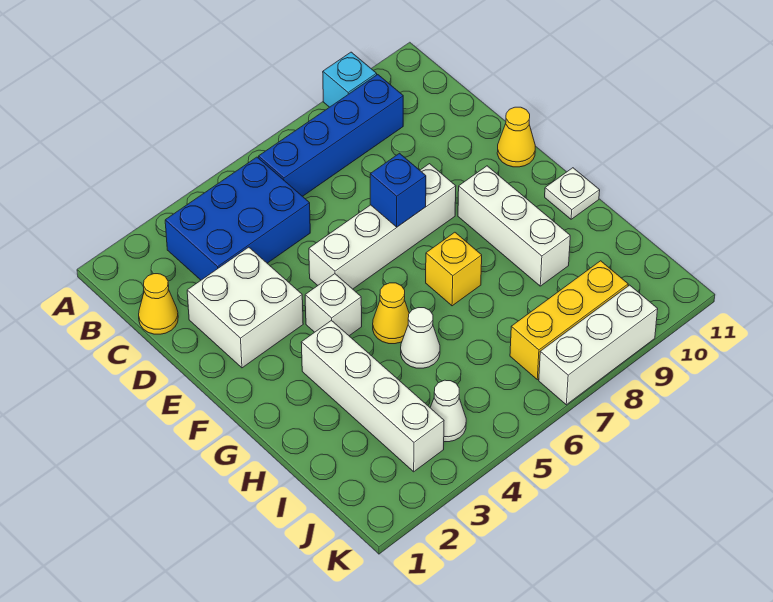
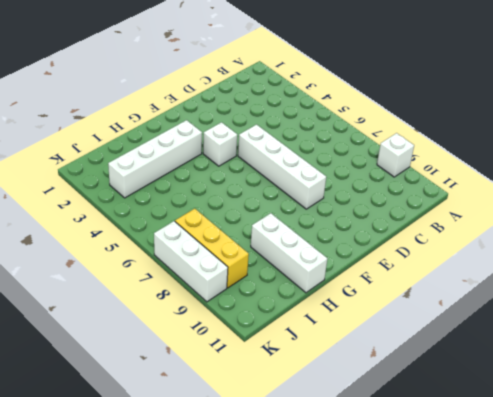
white brick A9 level 1 -> cyan brick A9 level 1
white brick H9:H11 level 1 -> white brick F9:H9 level 1
none -> blue brick B3:C5 level 1
none -> blue brick B6:B9 level 1
none -> yellow cone C1 level 1

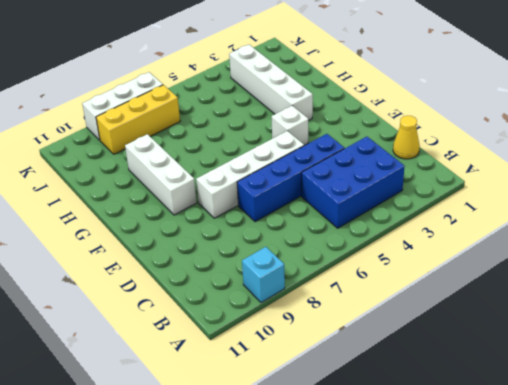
blue brick D4:D7 level 1 -> blue brick B6:B9 level 1
none -> white brick D2:E3 level 1
none -> yellow cone E11 level 1
none -> yellow cone G5 level 1

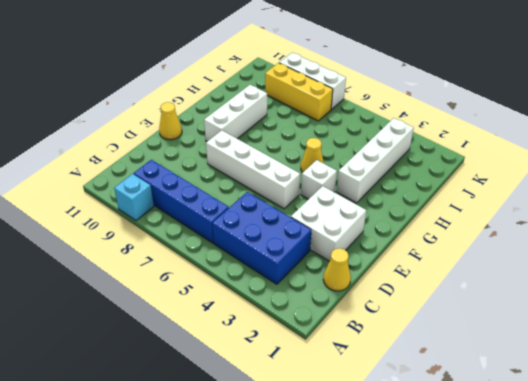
none -> yellow brick G7 level 1
none -> white plate G11 level 1
none -> white cone H5 level 1

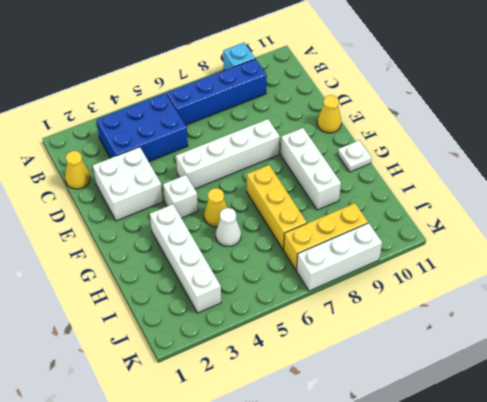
yellow brick G7:I7 level 1 -> yellow brick G7 level 1
none -> white cone J4 level 1
none -> blue brick E7 level 2

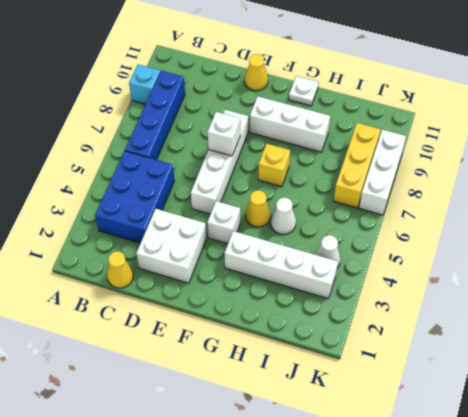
white brick E7 level 2 -> blue brick E7 level 2

